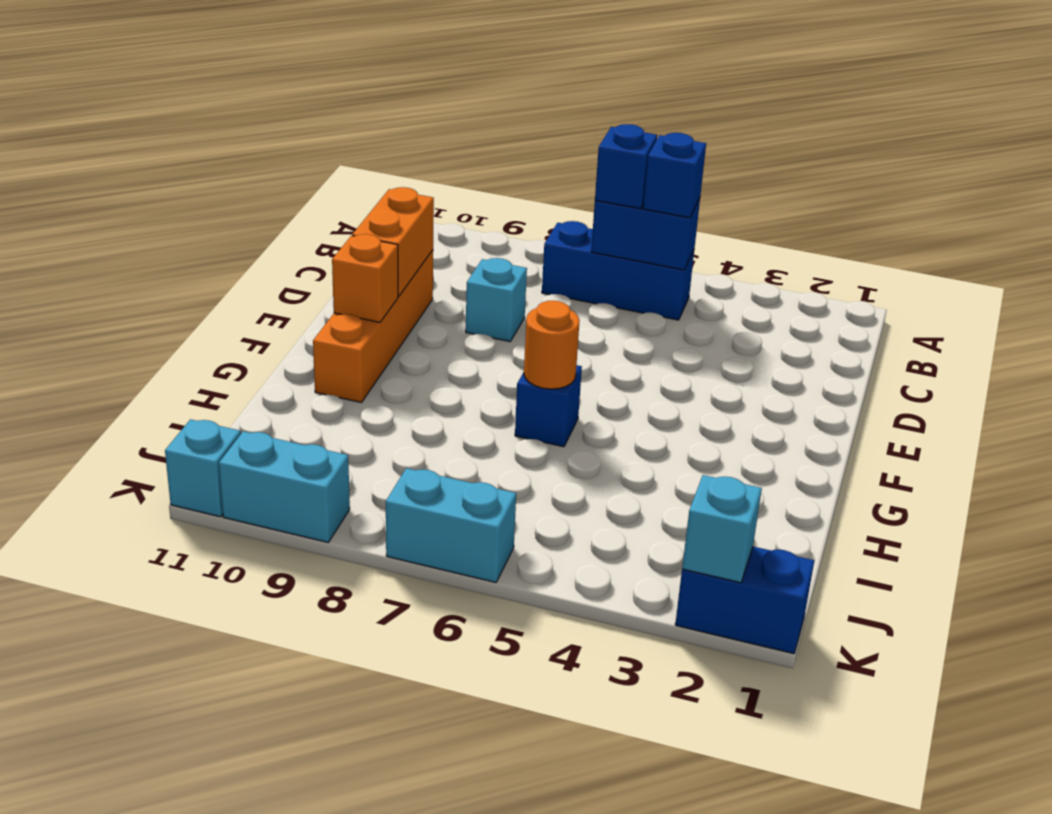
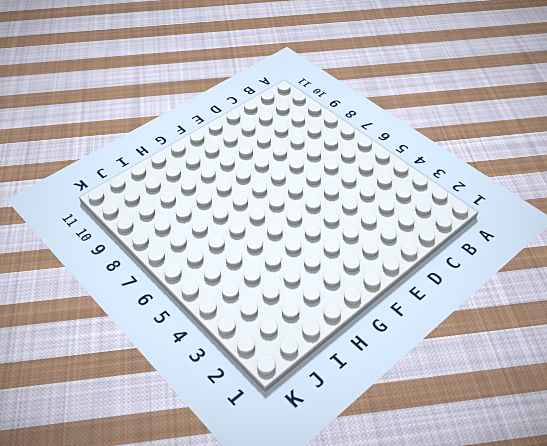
none -> blue brick B5:B7 level 1
none -> cyan brick D8 level 1
none -> orange brick D10:G10 level 1

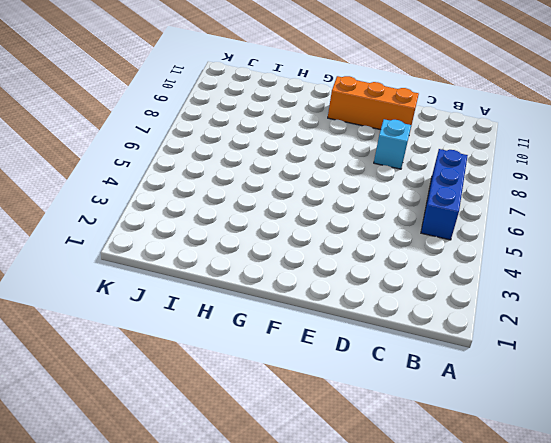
orange brick D10:F10 level 1 -> orange brick D10:G10 level 1
none -> blue brick G6 level 1
none -> blue brick K1:K2 level 1
none -> cyan brick K6:K7 level 1

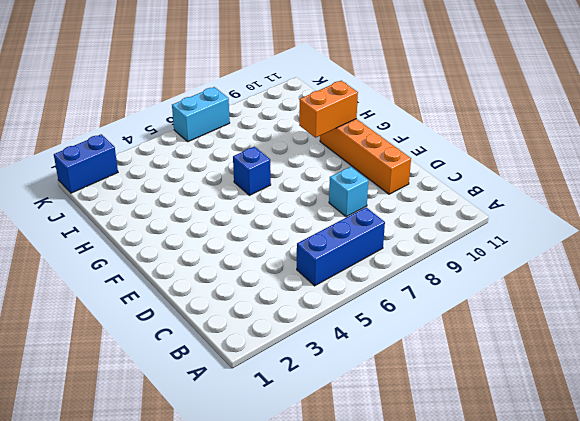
orange brick G9:G10 level 2 -> orange brick D10:E10 level 2
none -> cyan brick K9:K10 level 1
none -> cyan brick K11 level 1
none -> blue brick B5:B6 level 2

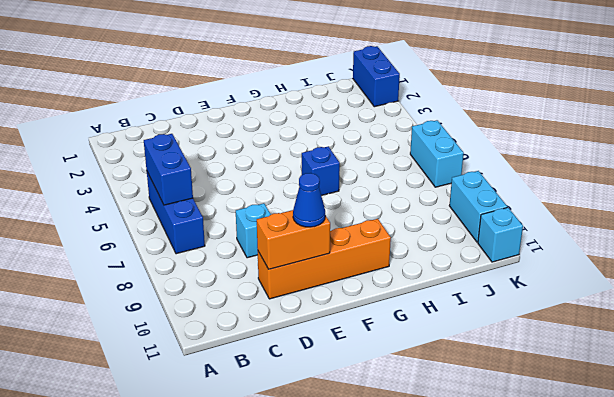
blue cone E10 level 3 -> none
none -> orange brick F10 level 2
none -> orange round brick G6 level 2
none -> cyan brick K2 level 2

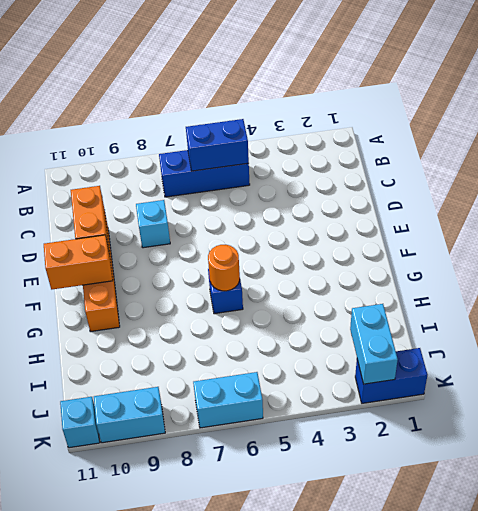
orange brick F10:F11 level 2 -> orange brick F10 level 2
cyan brick J2:K2 level 2 -> cyan brick K2 level 2
none -> blue brick B5 level 3
none -> blue brick B6 level 3

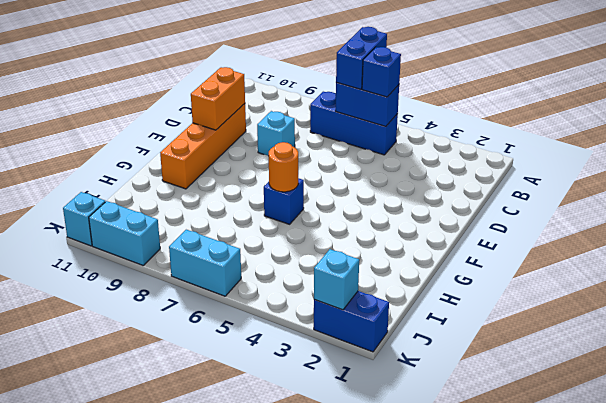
blue brick A6:B6 level 3 -> blue brick B6 level 3
none -> orange brick F10 level 2

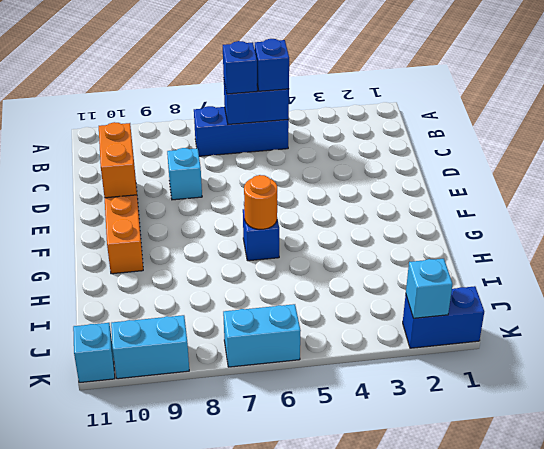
none -> orange brick F10 level 2

